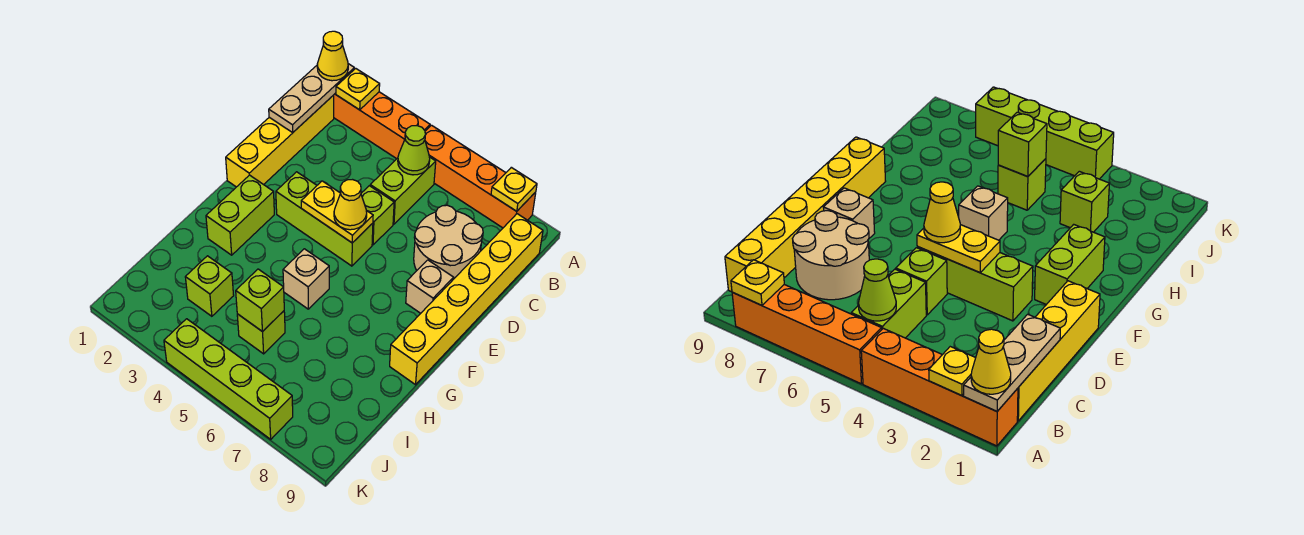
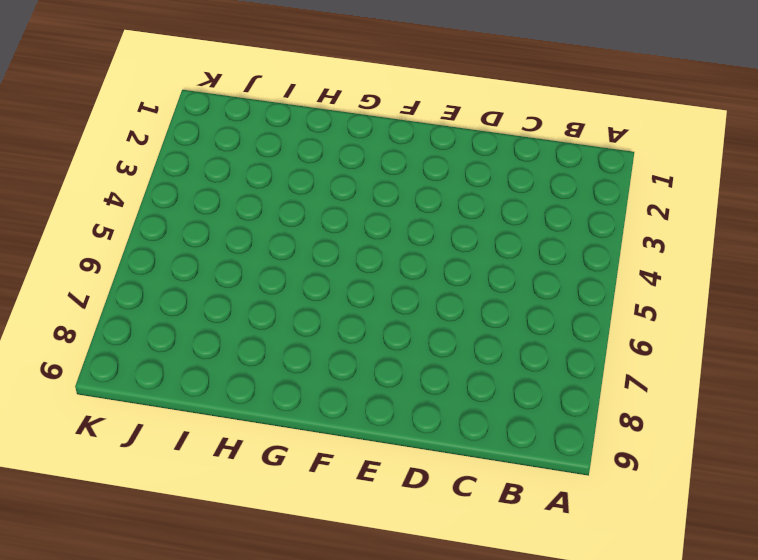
none -> orange brick A1:A4 level 1
none -> orange brick A5:A8 level 1
none -> yellow brick B1:E1 level 1

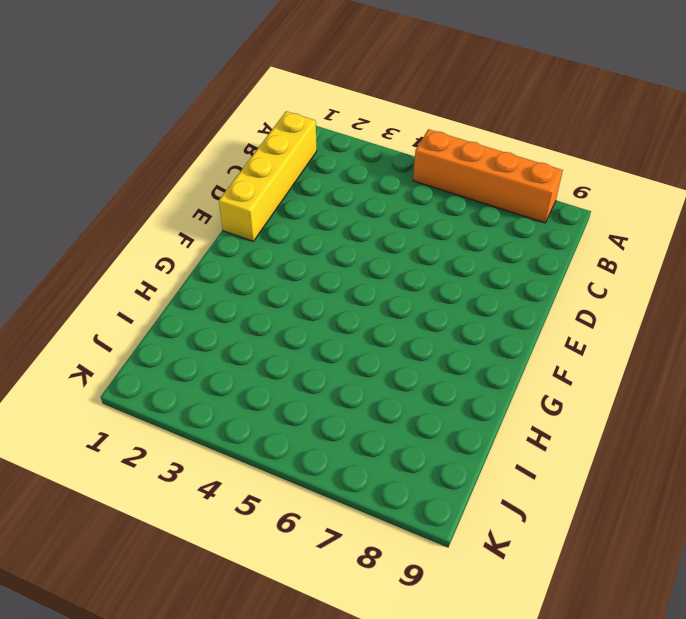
none -> orange brick A1:A4 level 1
none -> lime brick B5:C5 level 1
none -> yellow brick B9:G9 level 1

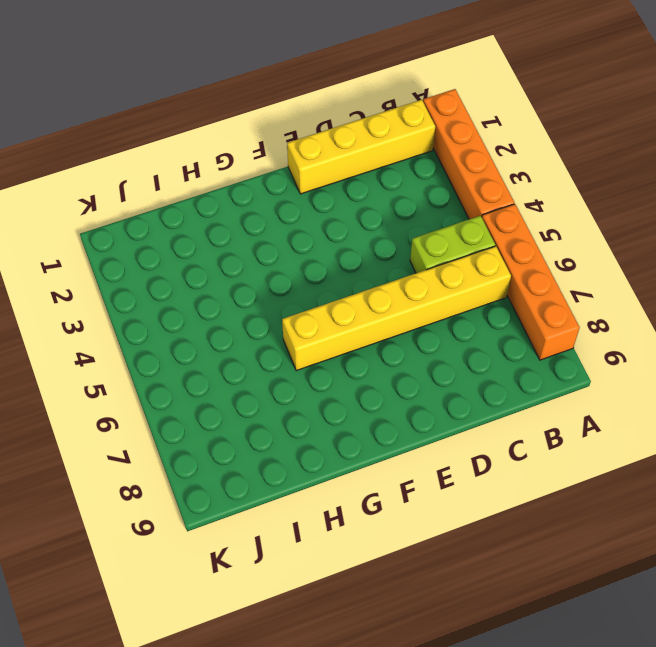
yellow brick B6:G6 level 1 -> yellow brick B9:G9 level 1
none -> tan round brick C7:D8 level 1
none -> lime brick D5 level 1
none -> lime brick E3:E5 level 1

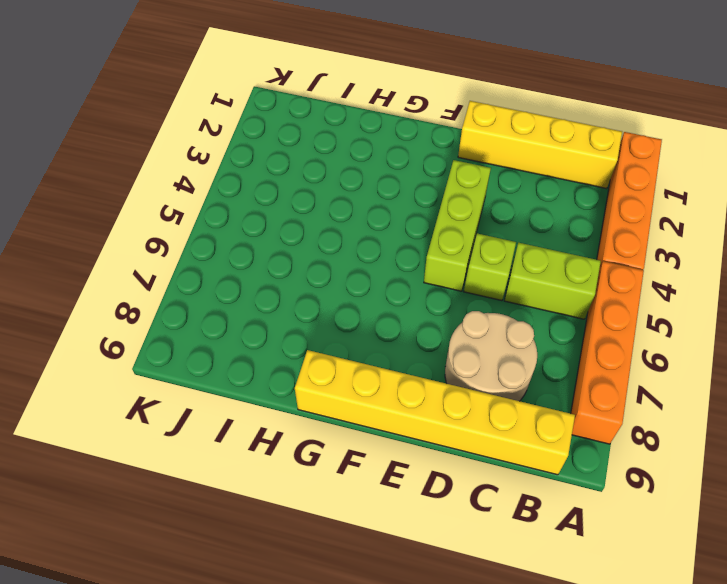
none -> tan brick E8 level 1
none -> lime brick F2:G2 level 1
none -> tan brick G5 level 1

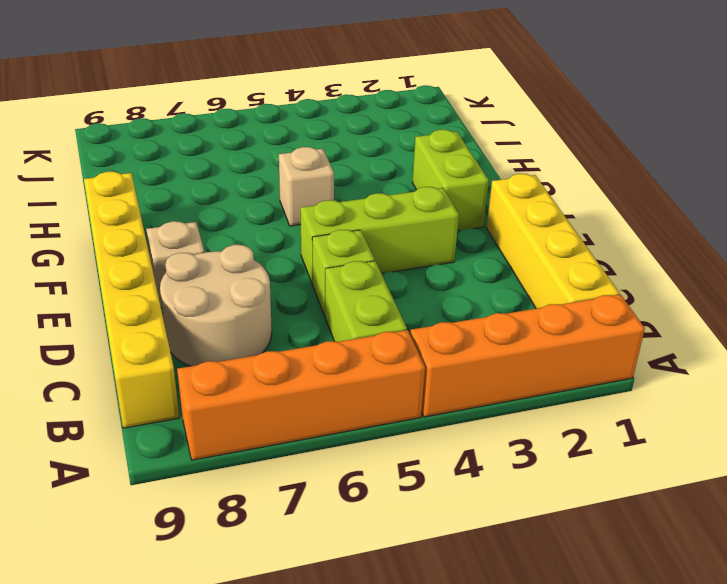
none -> lime brick I3 level 1
none -> lime brick I5 level 1
none -> lime brick K4:K7 level 1

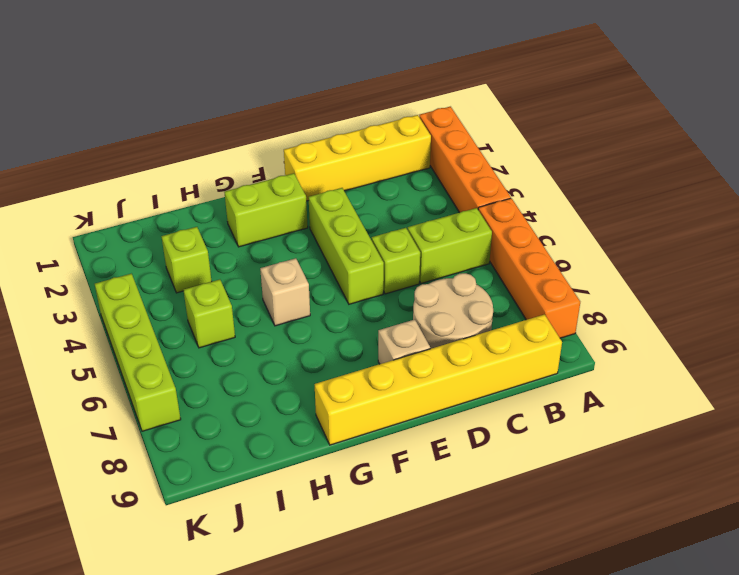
none -> tan plate A1:C1 level 2
none -> yellow plate A2 level 2
none -> yellow plate A8 level 2

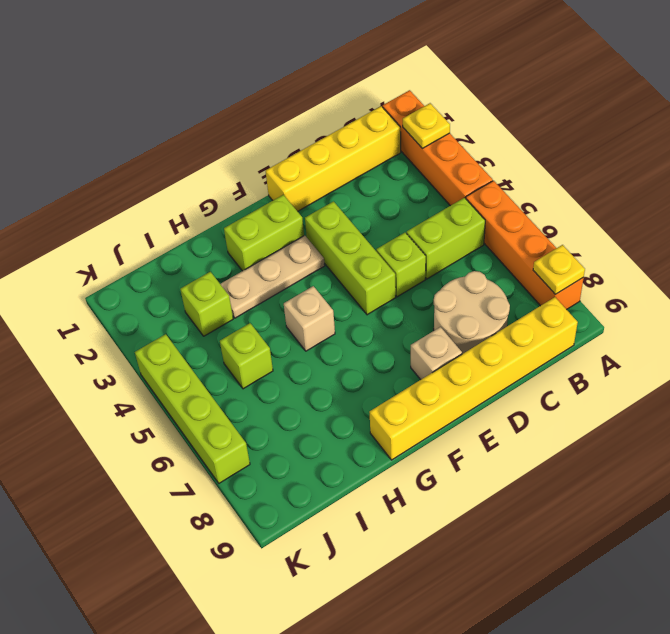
tan plate F3:H3 level 1 -> tan plate A1:C1 level 2
none -> lime cone B5 level 2
none -> yellow plate E4:E5 level 2
none -> lime brick I5 level 2

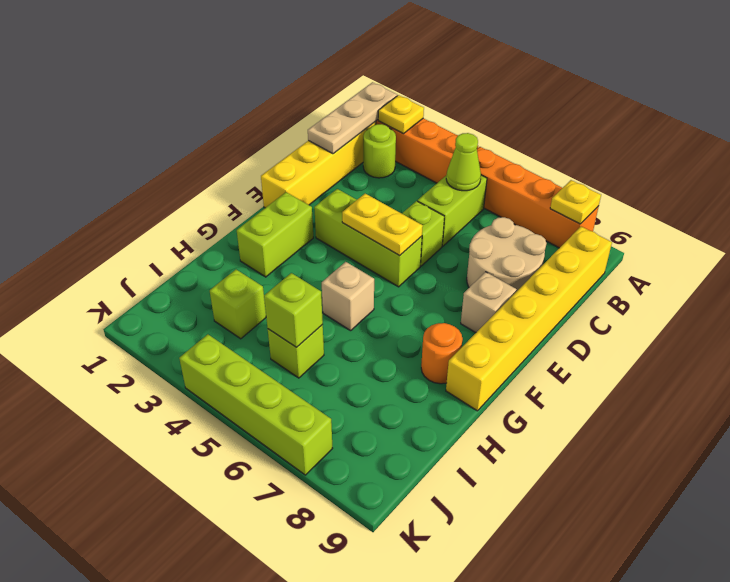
lime round brick B2 level 1 -> none
orange round brick G8 level 1 -> none
none -> yellow cone A1 level 3
none -> yellow cone E5 level 3

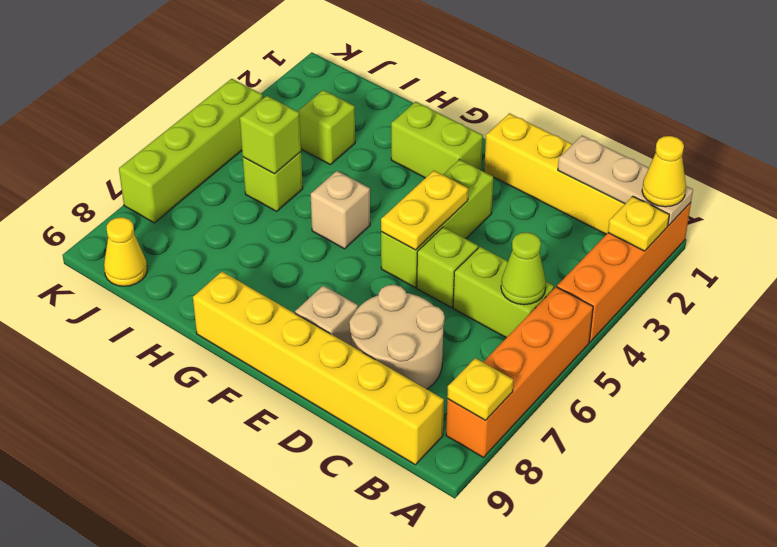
yellow cone J9 level 1 -> yellow cone E5 level 3

